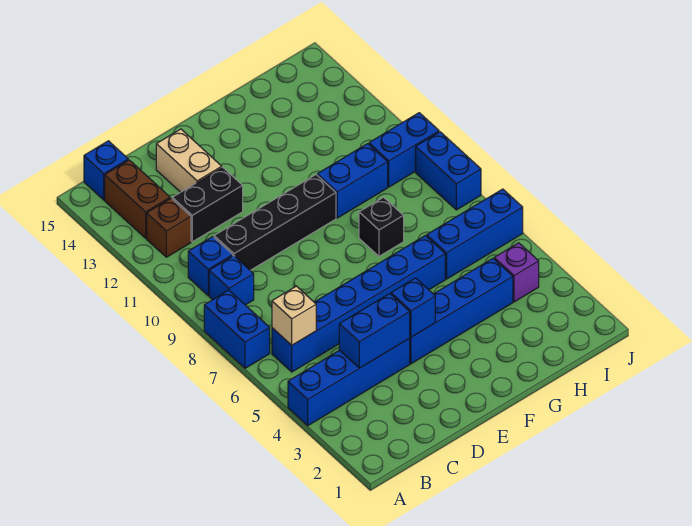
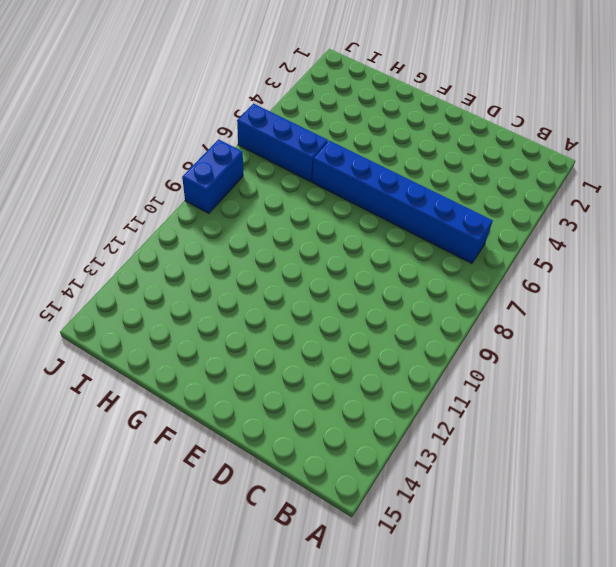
none -> blue brick A4:D4 level 1
none -> blue brick A7:A8 level 1
none -> blue brick B9 level 1

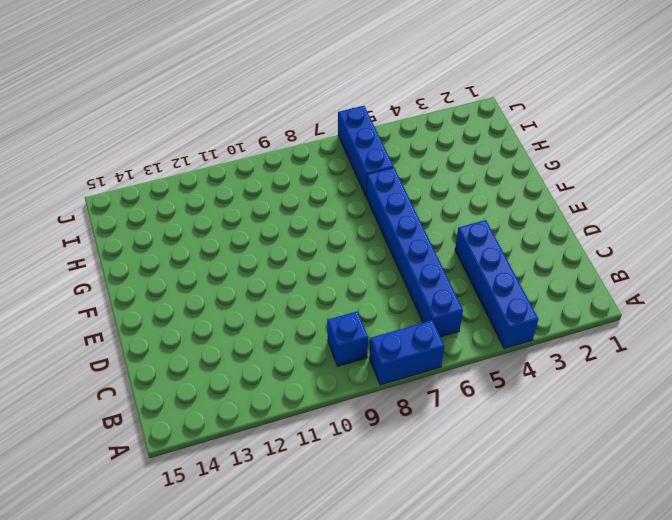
none -> blue brick B10 level 1
none -> brown brick B12 level 1
none -> brown brick B13:B14 level 1

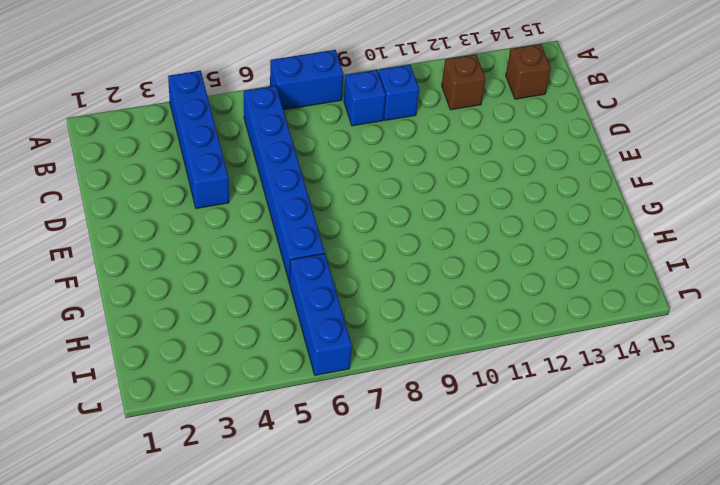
brown brick B14 level 1 -> brown brick B13:B14 level 1
none -> blue brick B15 level 1
none -> black brick C10:F10 level 1
none -> black brick C12:D12 level 1

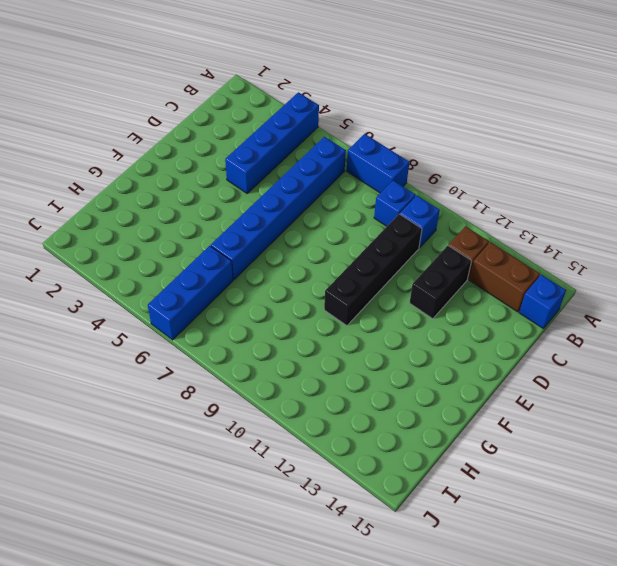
none -> tan brick D13:D14 level 1
none -> blue brick E4:H4 level 1
none -> black brick G8 level 1

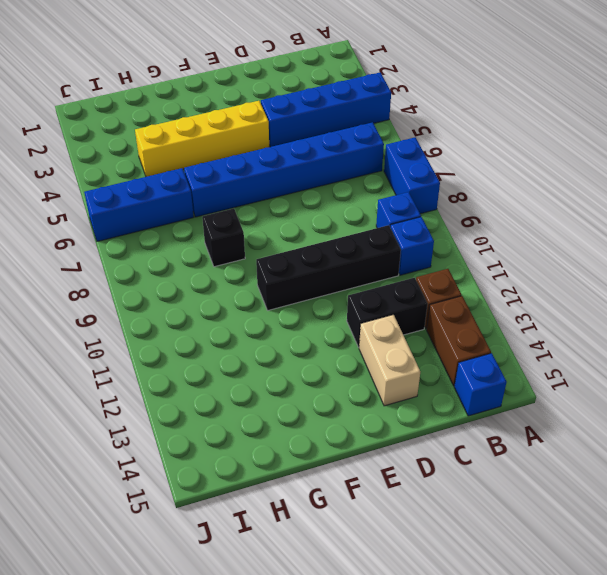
yellow brick E4:H4 level 1 -> blue brick E4:H4 level 1
none -> blue brick G10:H10 level 1
none -> purple brick I4 level 1
none -> blue brick I10:J10 level 1

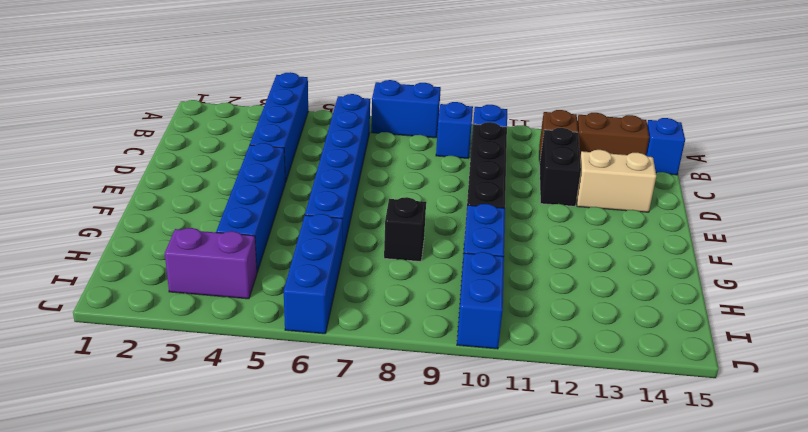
purple brick I3:I4 level 1 -> purple brick I4 level 1
none -> blue brick J8:J9 level 1
none -> tan brick B6 level 2
none -> blue brick C4:D4 level 2

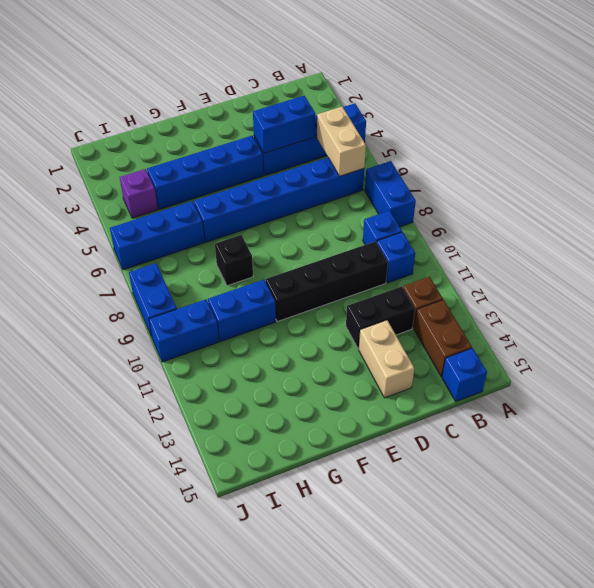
tan brick B5:B6 level 2 -> tan brick B6 level 2
none -> blue brick E4 level 2

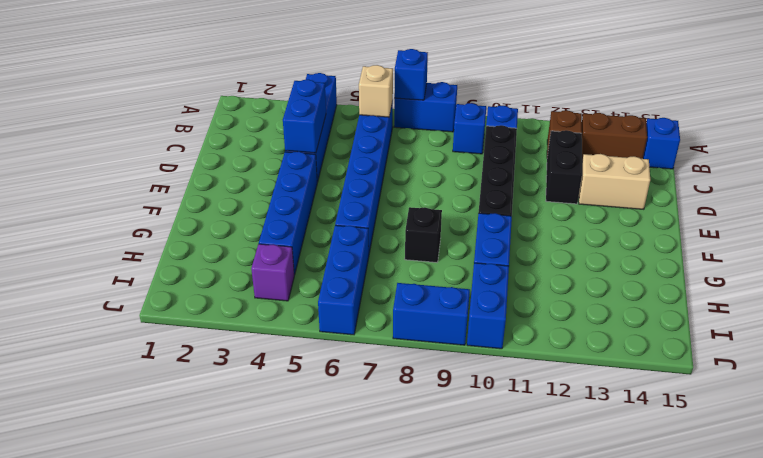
blue brick A7 level 2 -> blue brick E4 level 2

